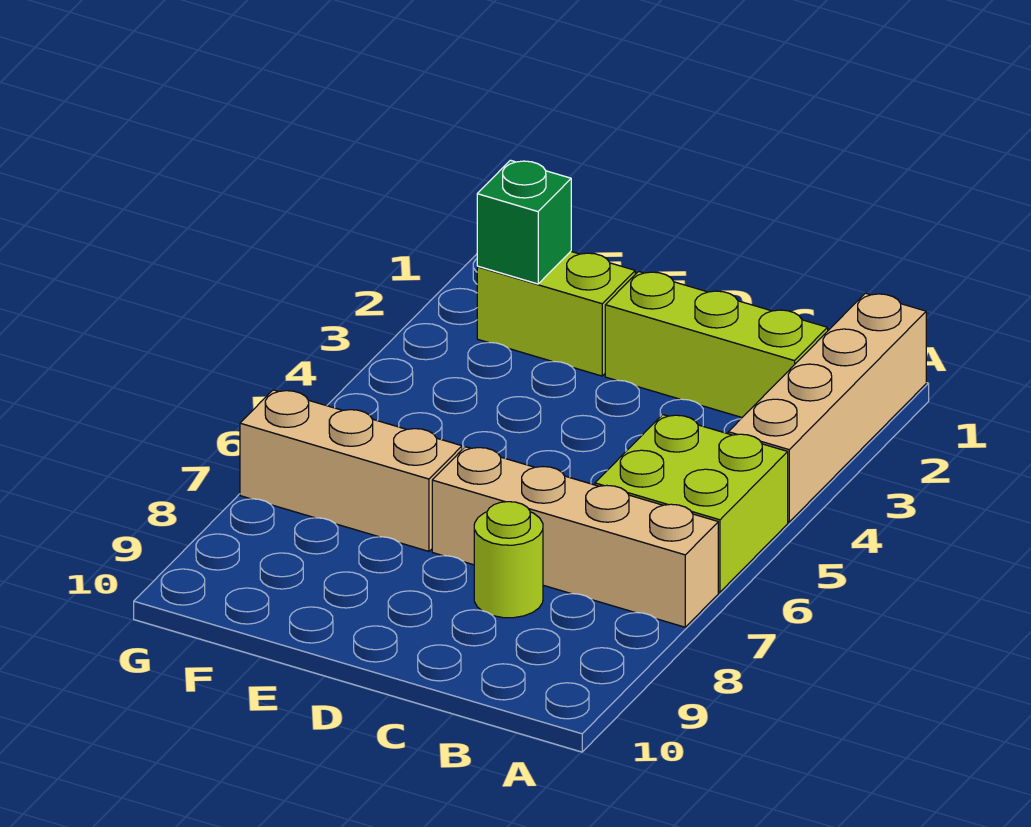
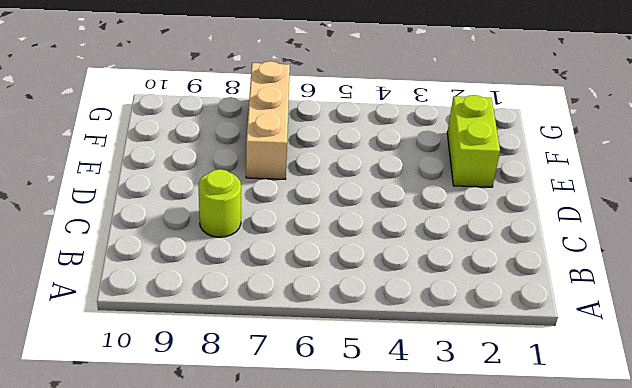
none -> tan brick A1:A4 level 1
none -> lime brick A5:B6 level 1

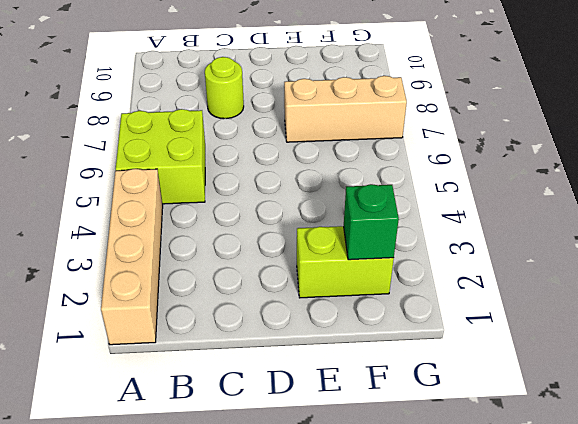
none -> tan brick A7:D7 level 1
none -> lime brick B2:D2 level 1

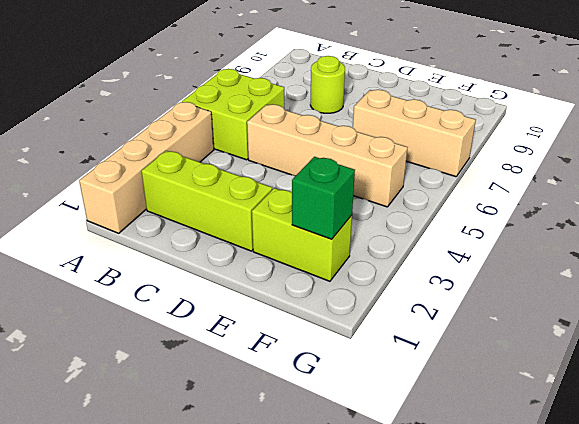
tan brick C5:F5 level 1 -> tan brick A7:D7 level 1

